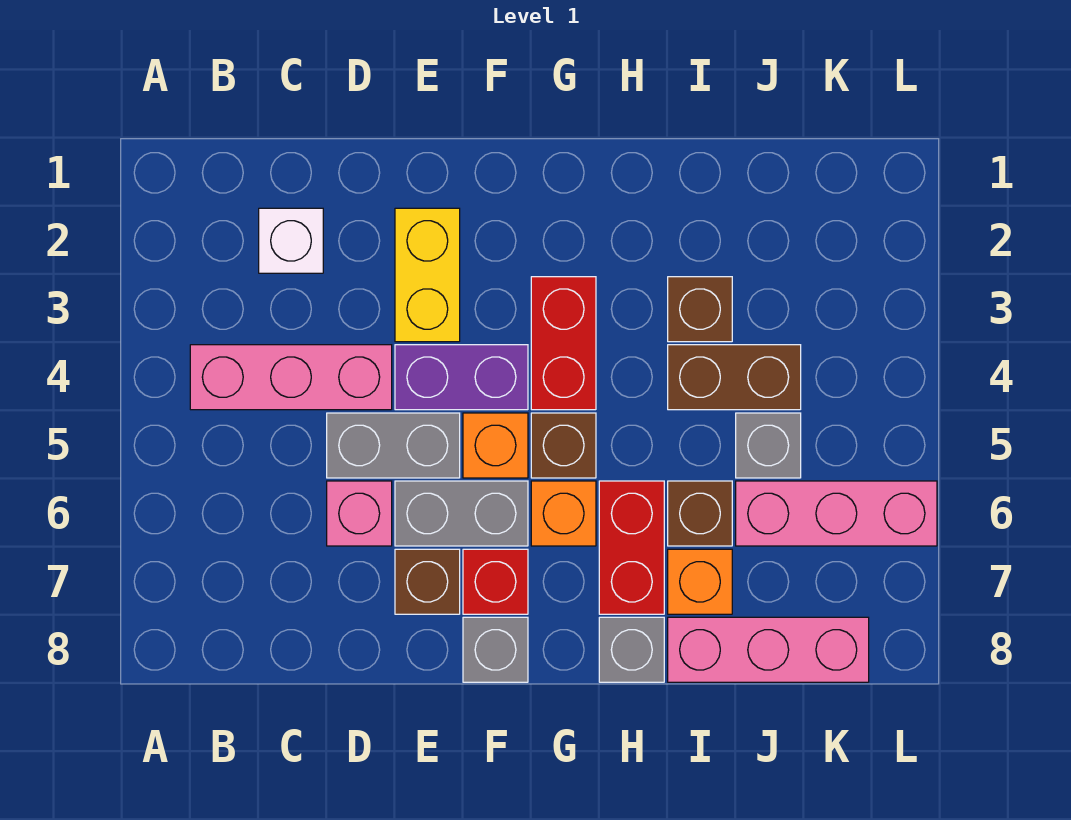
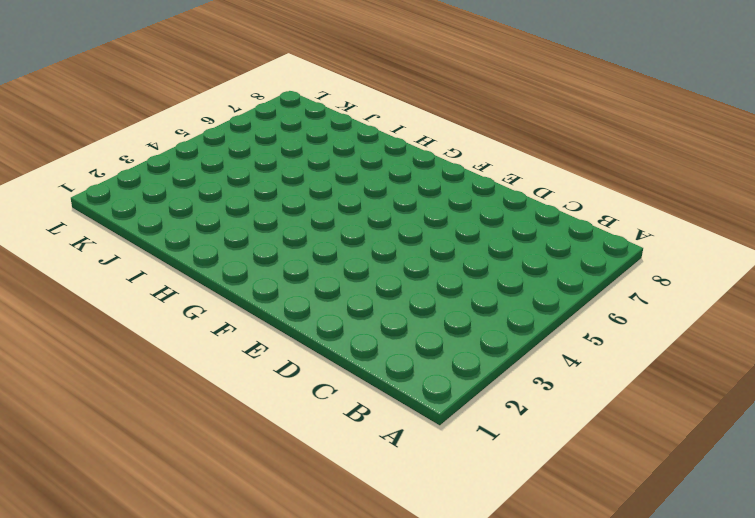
none -> pink brick B4:D4 level 1
none -> white brick C2 level 1
none -> grey brick D5:E5 level 1

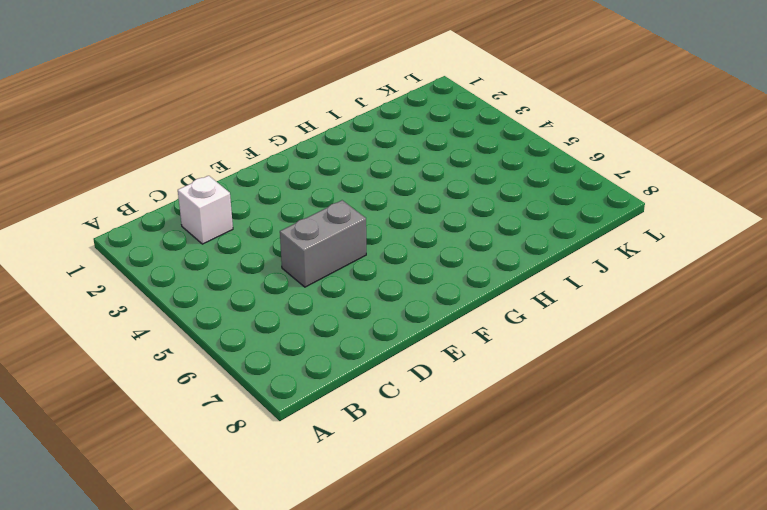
none -> pink brick B4:D4 level 1
none -> pink brick D6 level 1
none -> yellow brick E2:E3 level 1

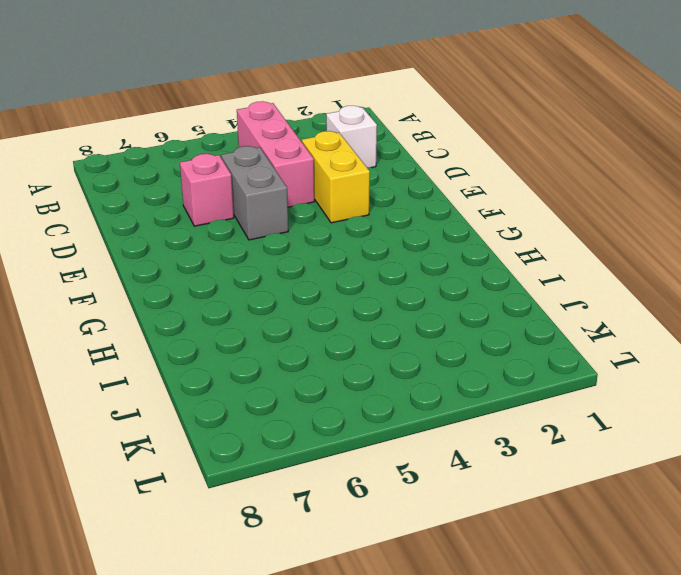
yellow brick D3:E3 level 1 -> yellow brick E2:E3 level 1
none -> purple brick E4:F4 level 1
none -> grey brick E6:F6 level 1
none -> brown brick E7 level 1

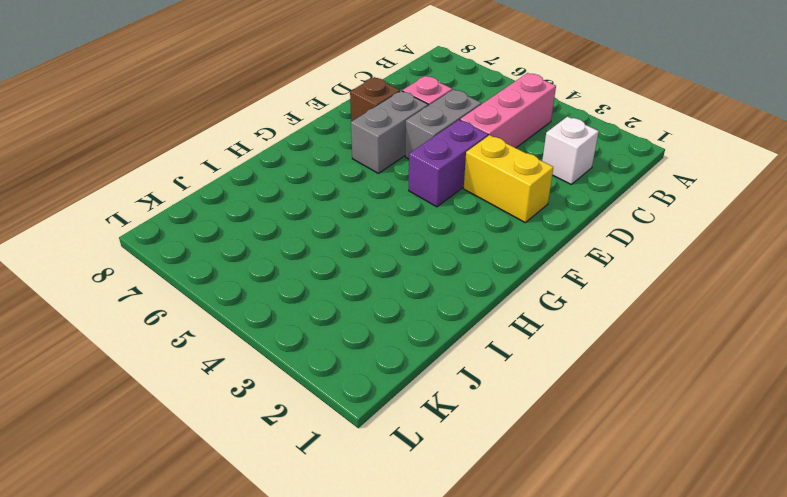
none -> orange brick F5 level 1
none -> red brick F7 level 1
none -> grey brick F8 level 1

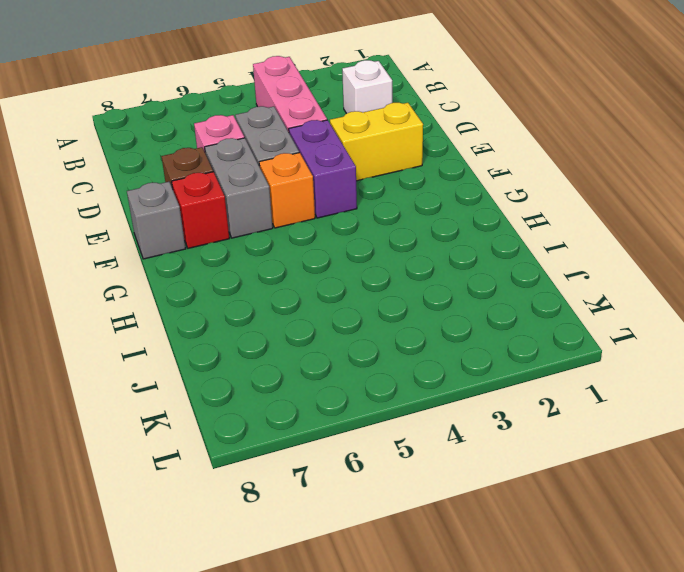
none -> red brick G3:G4 level 1
none -> brown brick G5 level 1
none -> orange brick G6 level 1

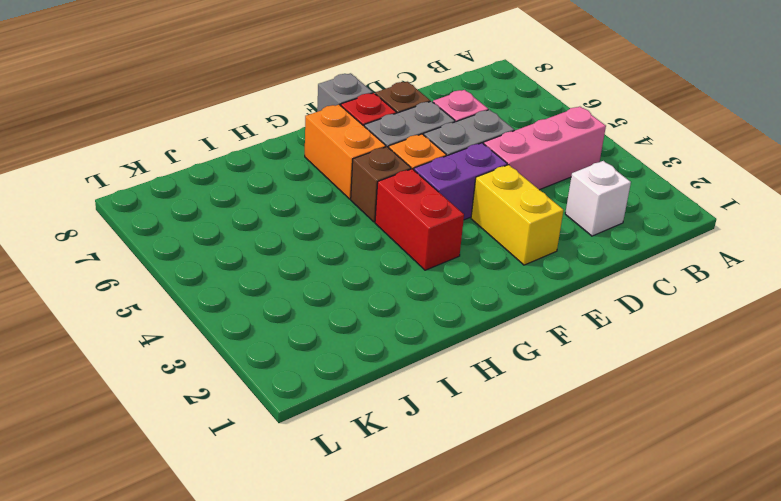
orange brick G6:G7 level 1 -> orange brick G6 level 1
none -> red brick H6:H7 level 1
none -> grey brick H8 level 1
none -> brown brick I3 level 1

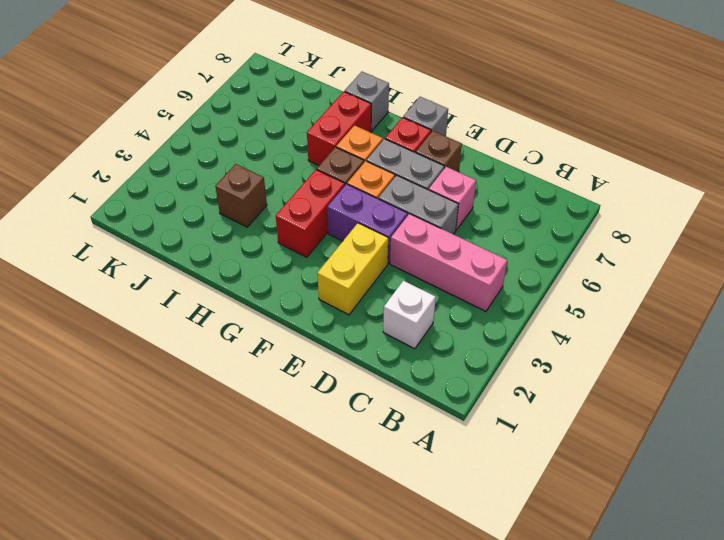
none -> brown brick I4:J4 level 1
none -> brown brick I6 level 1
none -> orange brick I7 level 1

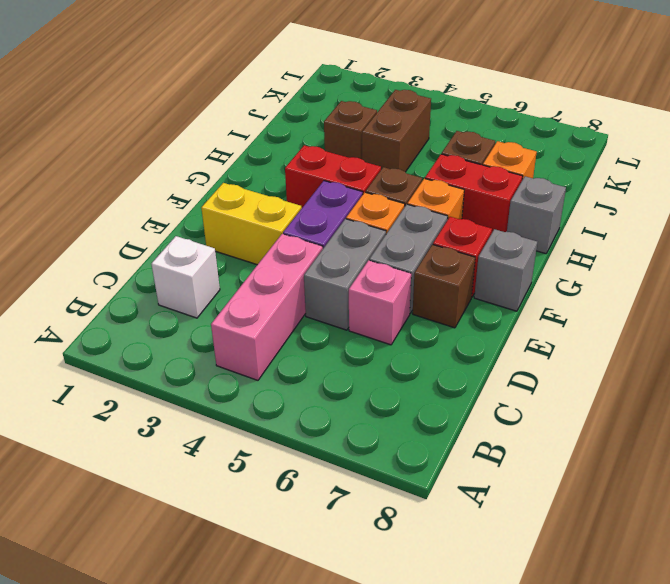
none -> pink brick I8:K8 level 1
none -> grey brick J5 level 1
none -> pink brick J6:L6 level 1

